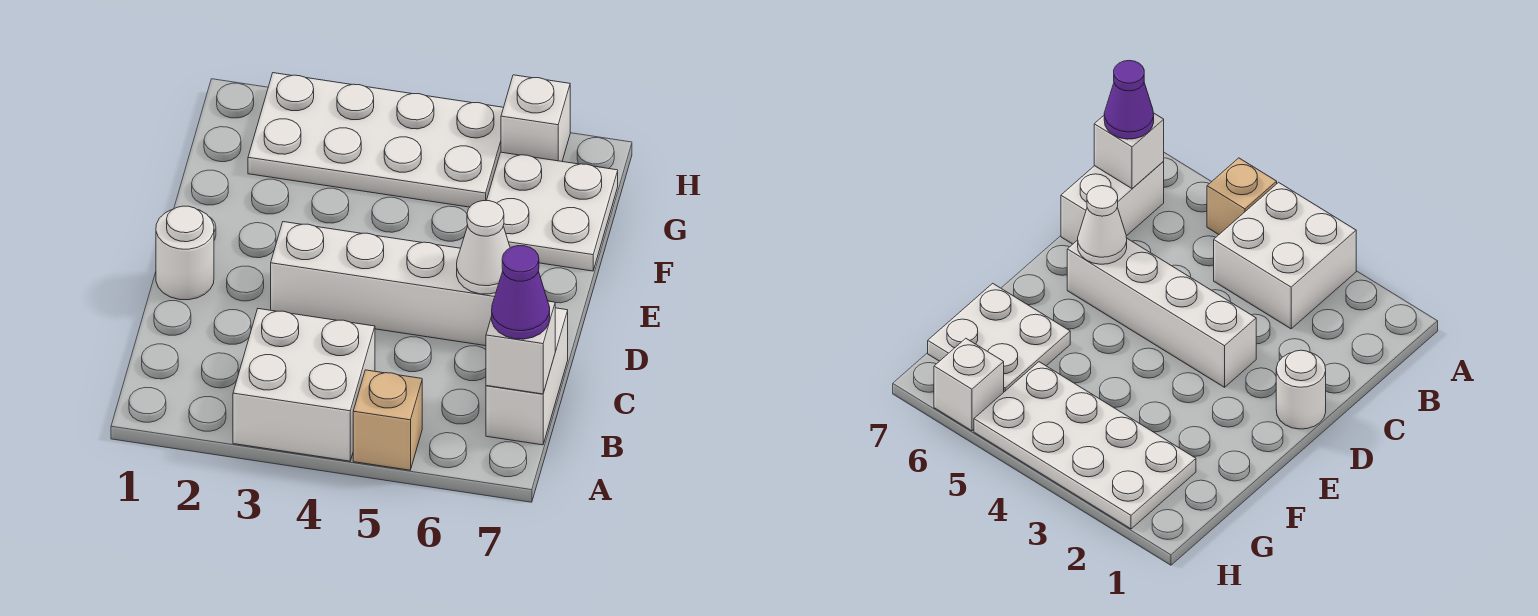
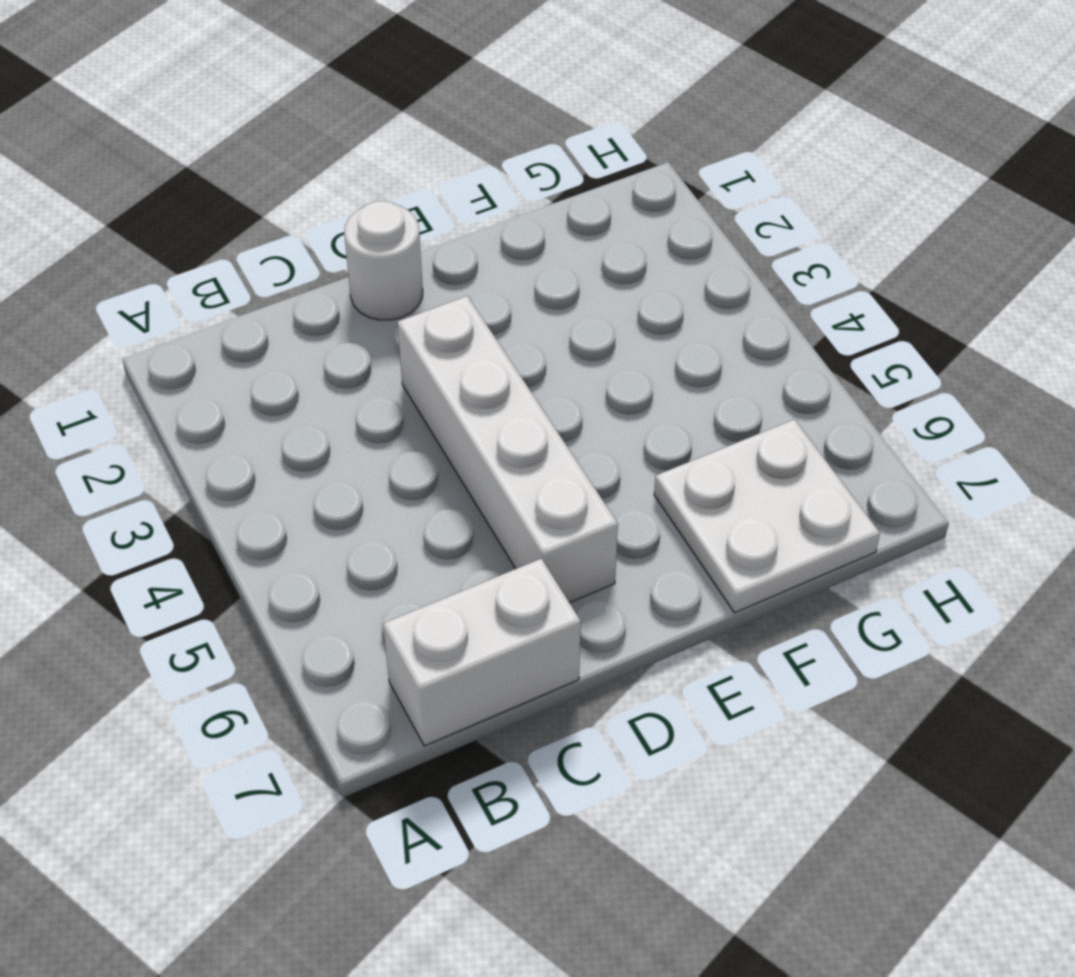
none -> white brick A3:B4 level 1
none -> tan brick A5 level 1

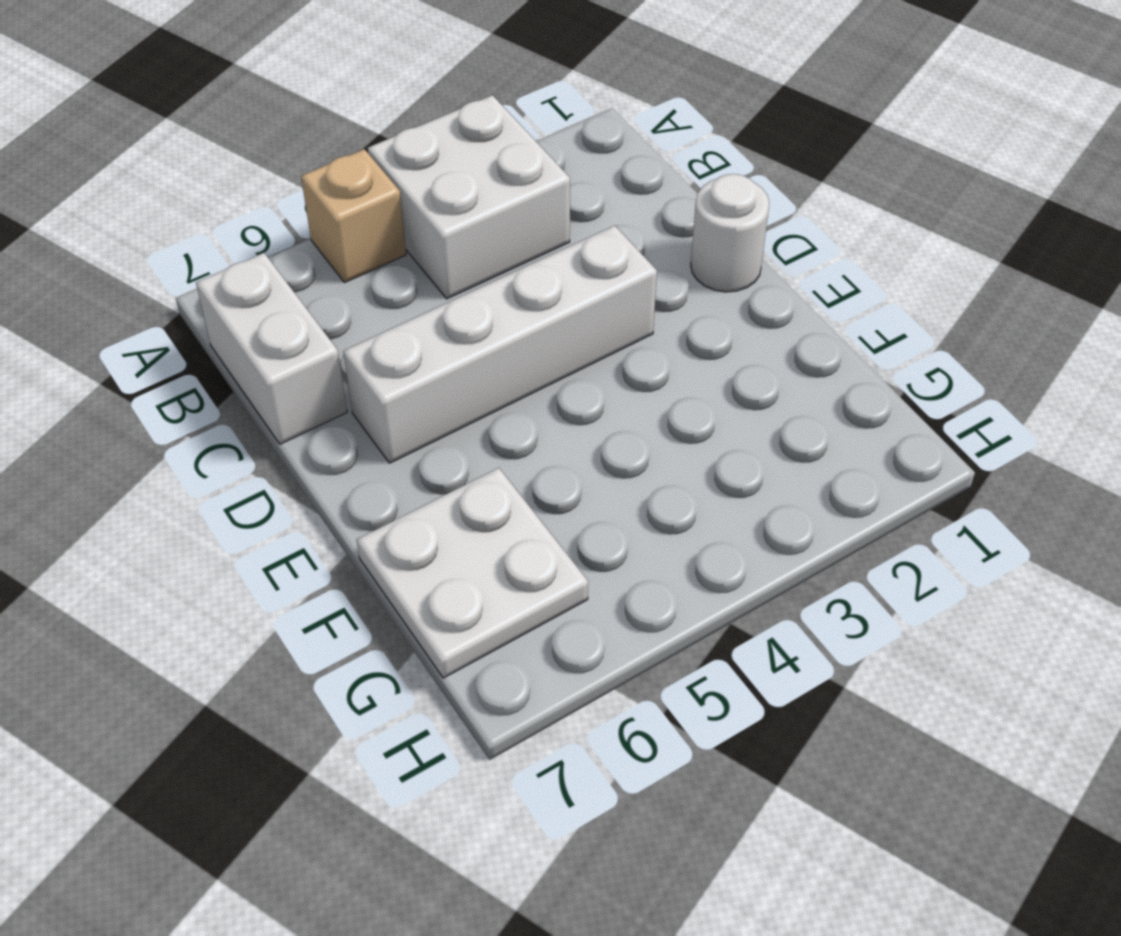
none -> white plate G2:H5 level 1
none -> white brick H6 level 1

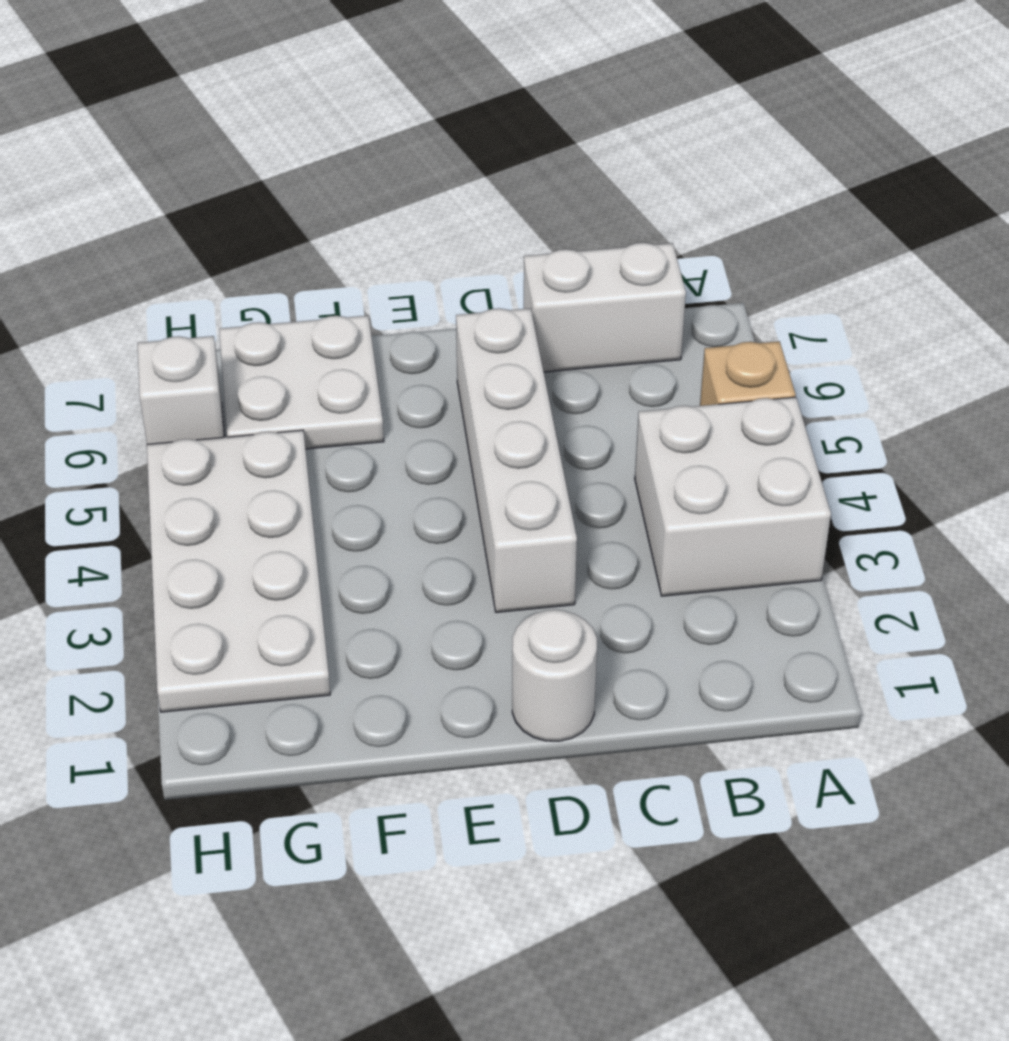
none -> white brick B7 level 2
none -> white cone D6 level 2

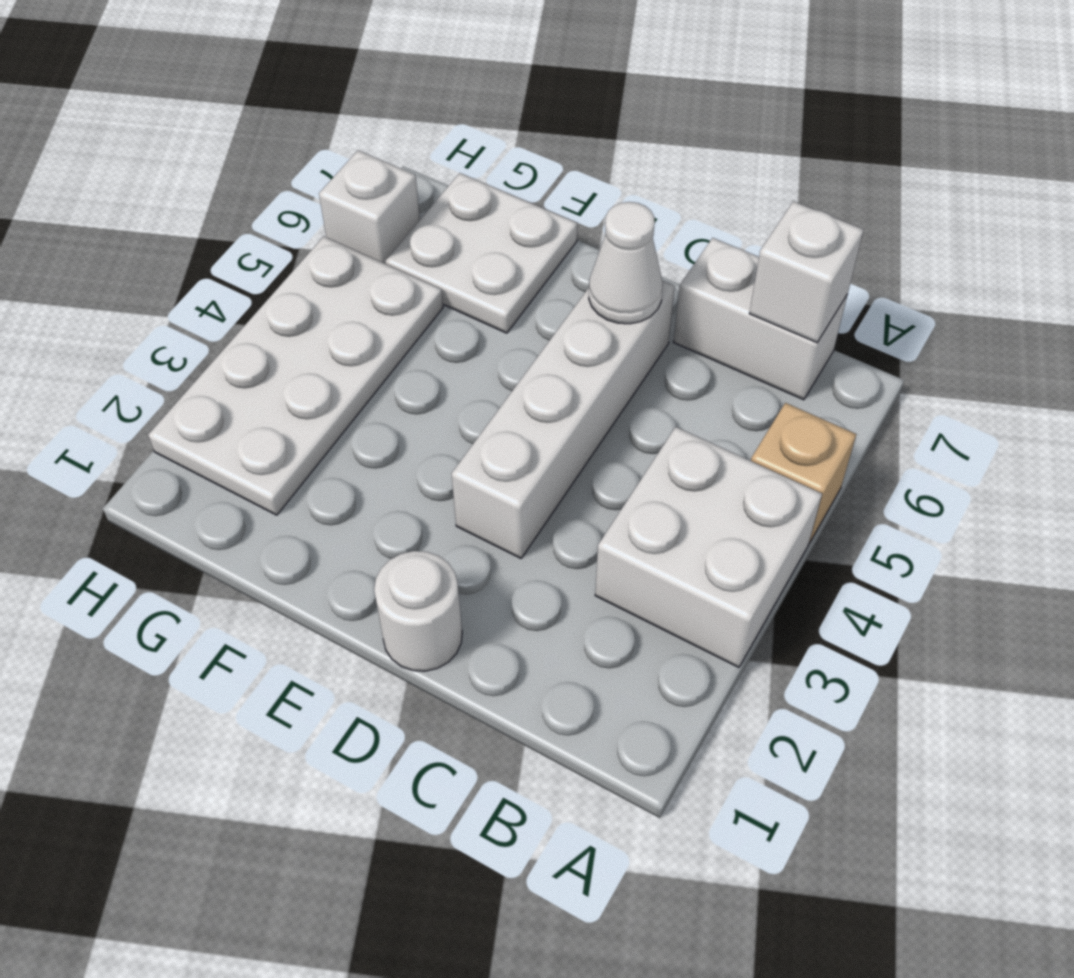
none -> purple cone B7 level 3

